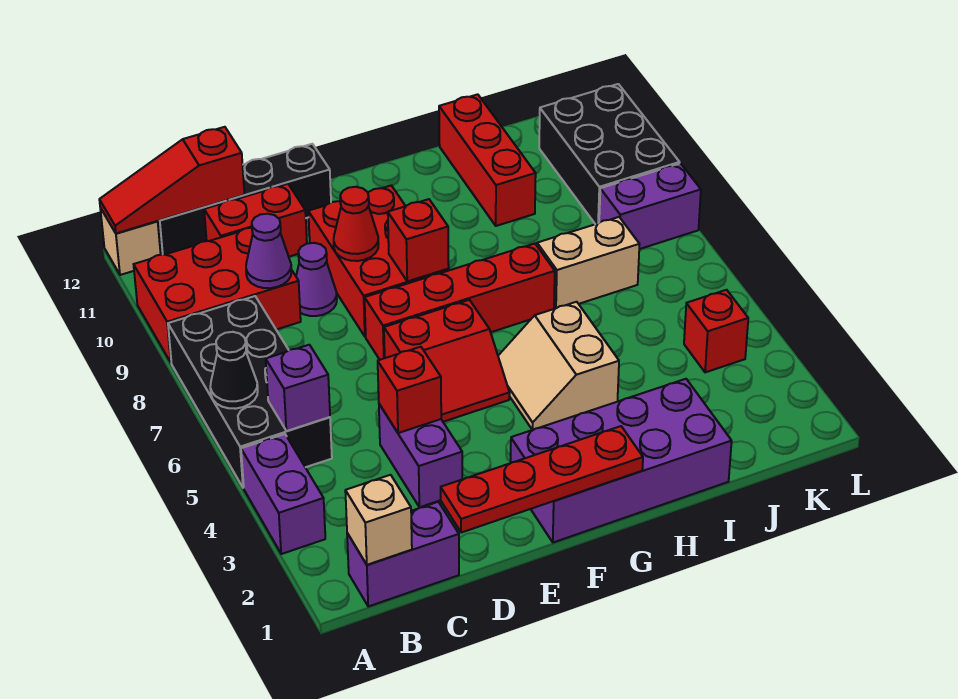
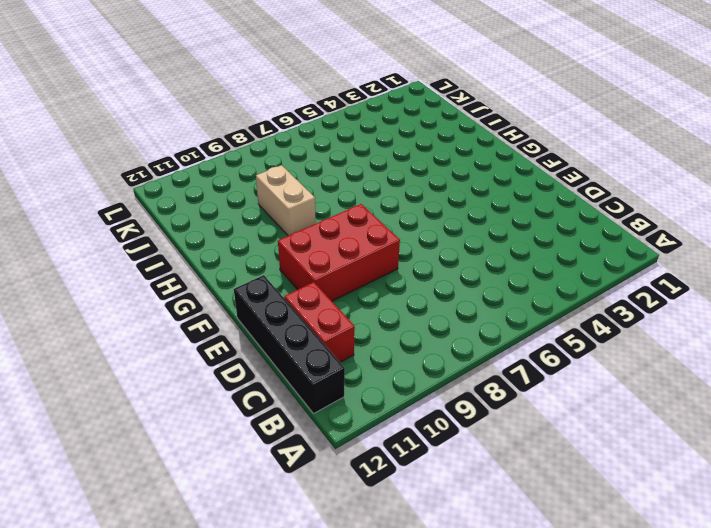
tan brick H9:I9 level 1 -> tan brick I7:J7 level 1
none -> purple brick A3:A4 level 1
none -> black brick A5:B8 level 1
none -> red brick A9:C10 level 1

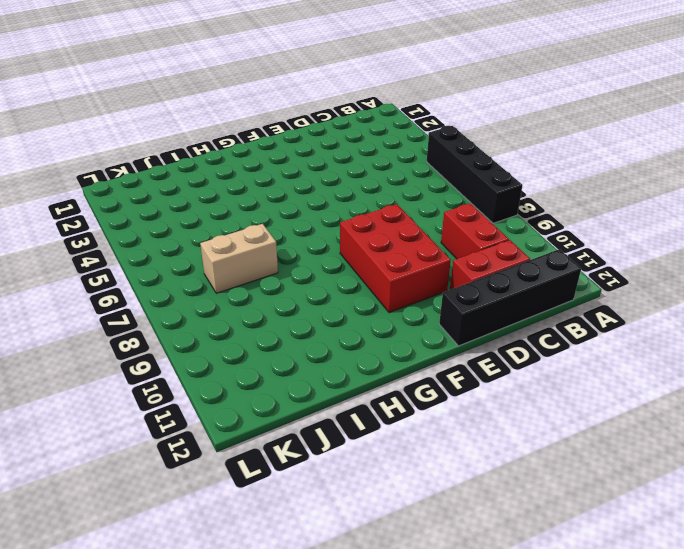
black brick A5:A8 level 1 -> black brick A5:B8 level 1
red brick C9:C10 level 1 -> red brick A9:C10 level 1
none -> purple brick A3:A4 level 1
none -> tan brick A12 level 1
none -> purple brick B1:C1 level 1

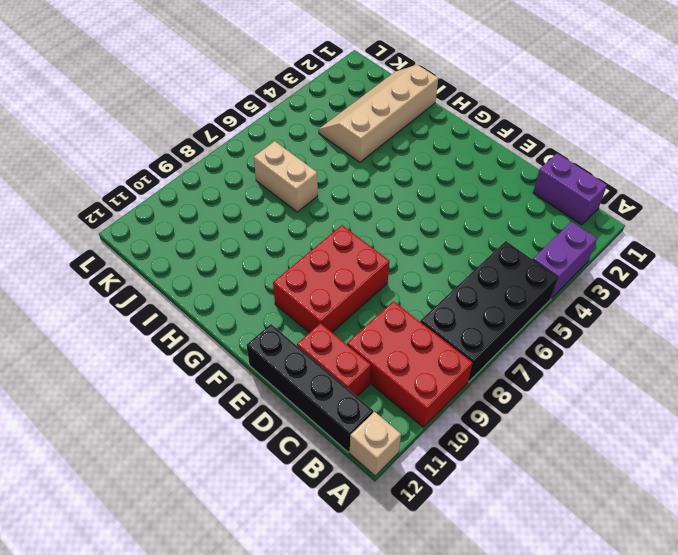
tan slope I1:J4 level 1 top I -> purple brick F1:I2 level 1
none -> purple brick D3:D4 level 1
none -> purple cone D9 level 1
none -> red slope E5:F6 level 1 top 6

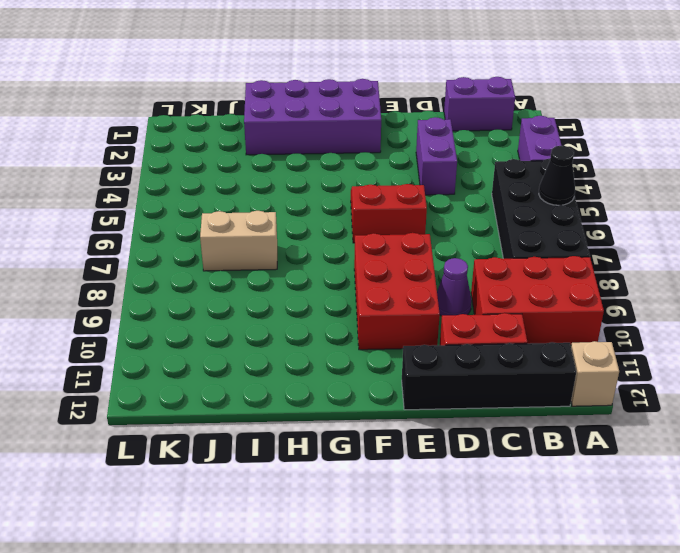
none -> red brick E7:H7 level 1
none -> tan slope G4:H5 level 1 top H
none -> red brick I10:I12 level 1

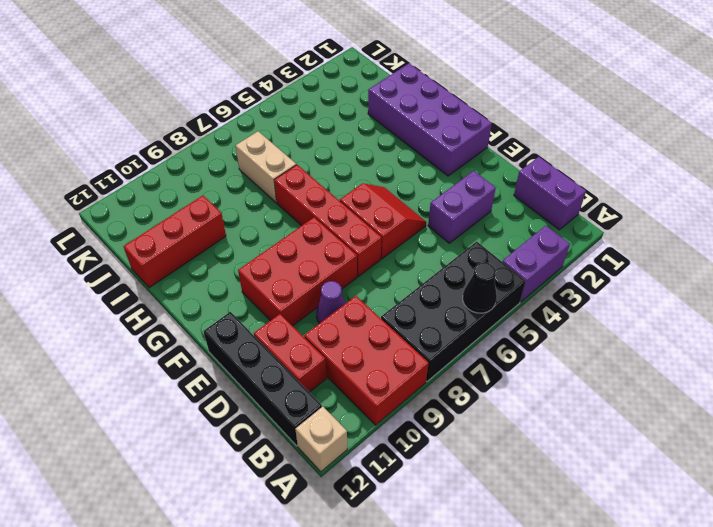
none -> tan slope G4:H5 level 1 top H
none -> red brick K4 level 1
none -> purple brick K8:L8 level 1

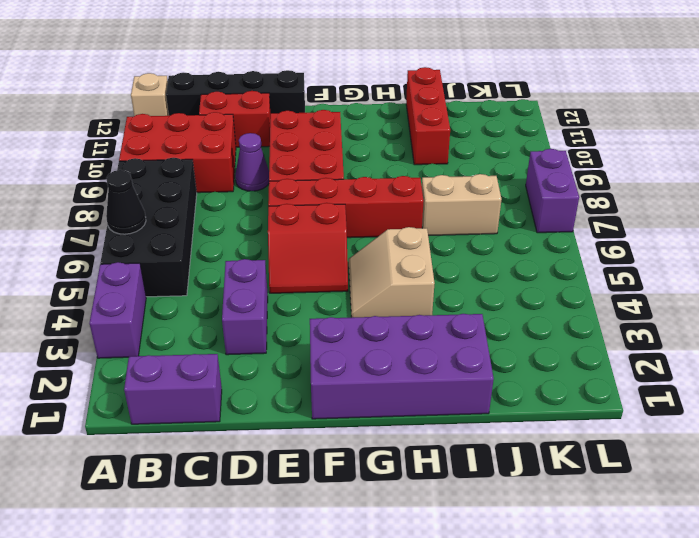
purple brick L7:L8 level 1 -> purple brick K8:L8 level 1
none -> red brick K4 level 1
none -> black brick K9:L11 level 1
none -> red slope A12:C12 level 2 top C

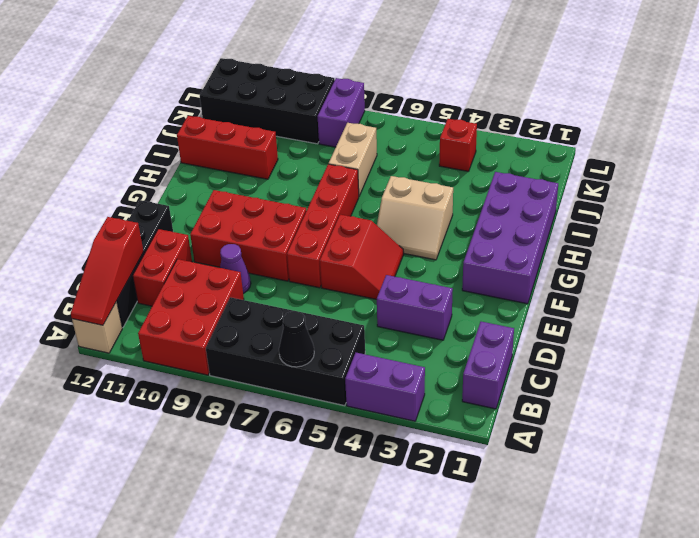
black brick K9:L12 level 1 -> black brick K9:L11 level 1
none -> tan brick B1 level 2
none -> purple brick B5 level 2
none -> purple cone C9 level 2

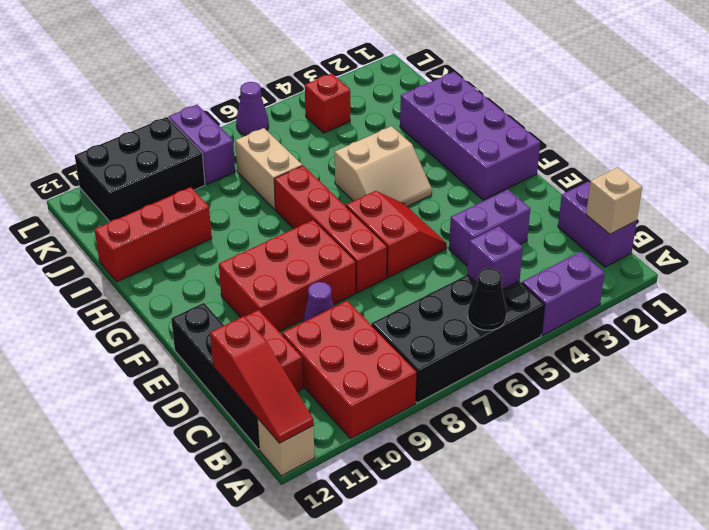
purple cone L6 level 1 -> purple cone C9 level 2
none -> red plate D1:G1 level 2
none -> red brick D4 level 2
none -> red cone E9 level 2

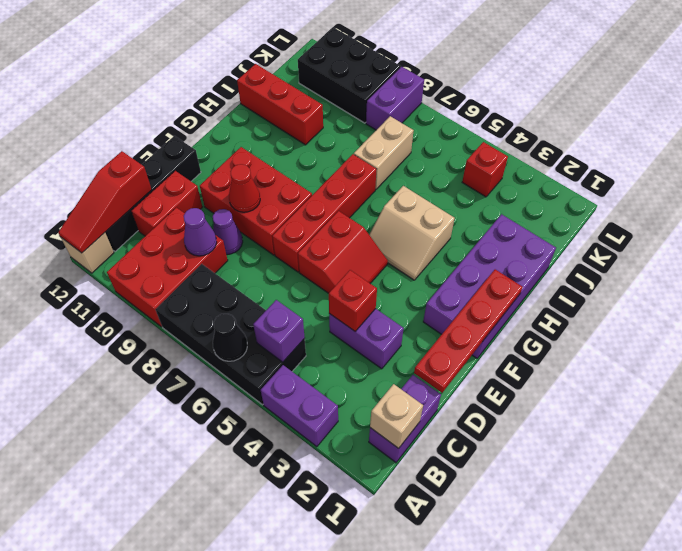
none -> red brick F8 level 2

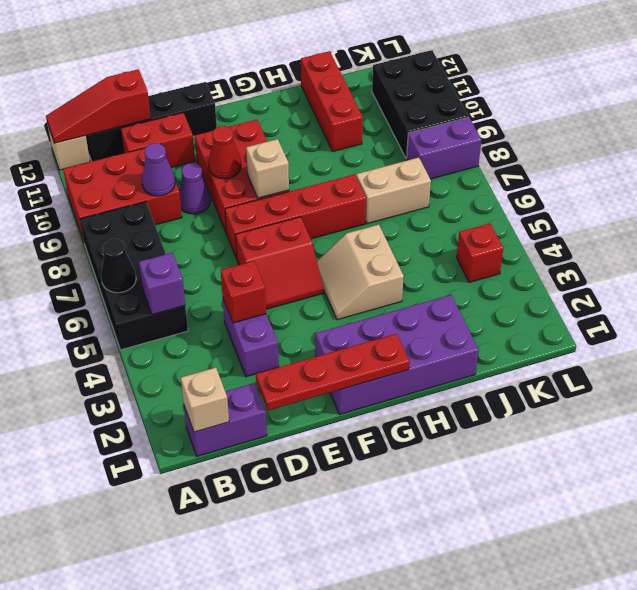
tan brick F8 level 2 -> red brick F8 level 2
none -> purple brick A3:A4 level 1

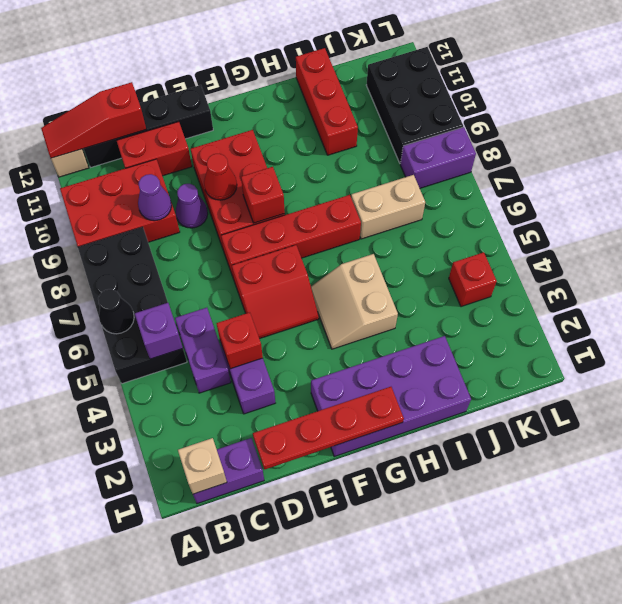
purple brick C4:C5 level 1 -> purple brick A3:A4 level 1

